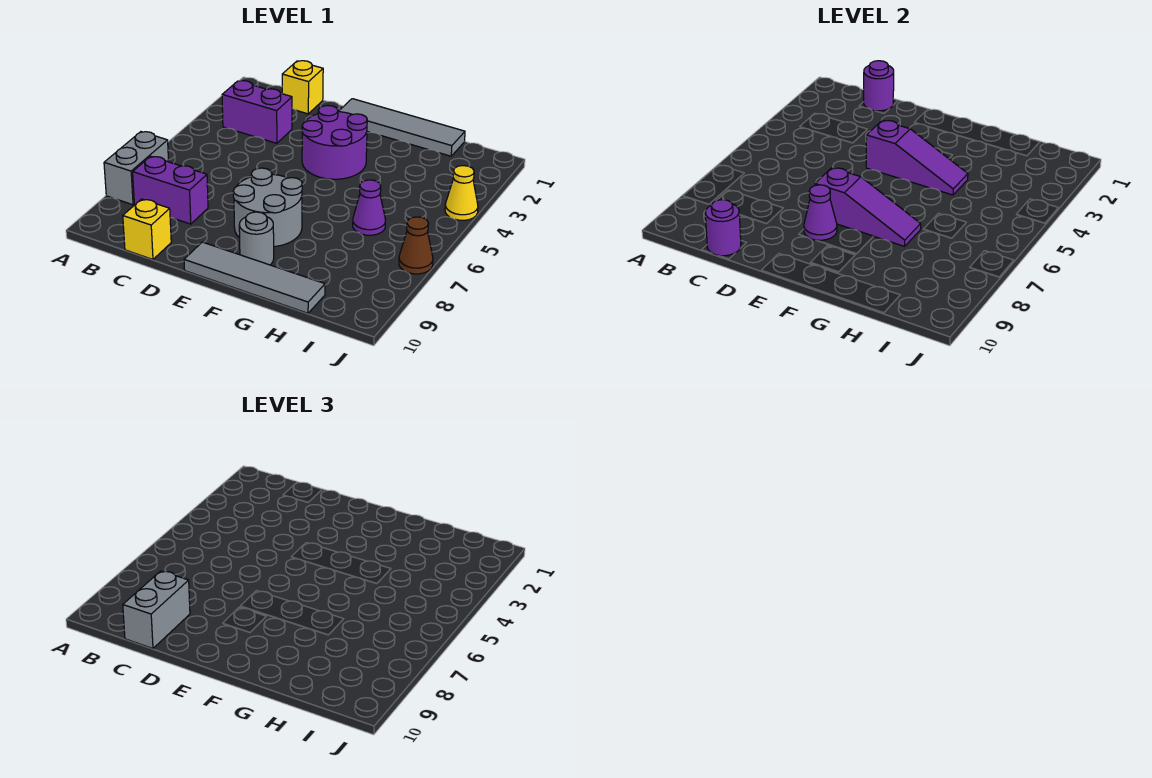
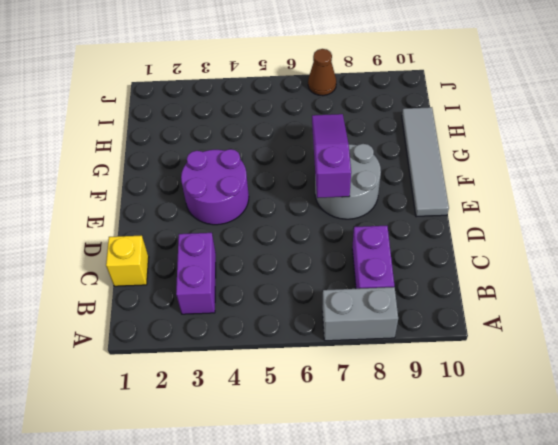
none -> yellow brick C10 level 1
none -> grey tile E1:H1 level 1
none -> grey round brick F9 level 1

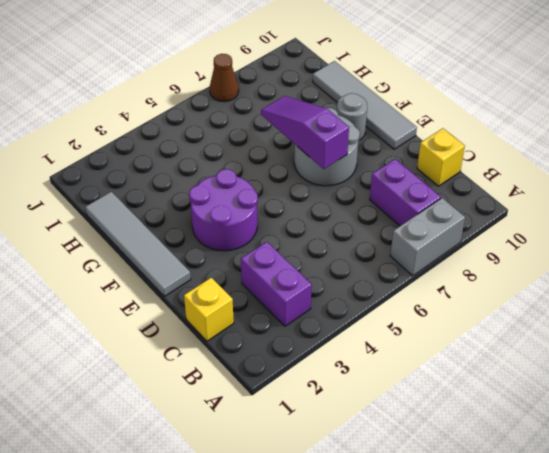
none -> purple cone H6 level 1
none -> yellow cone J4 level 1
none -> purple round brick C1 level 2

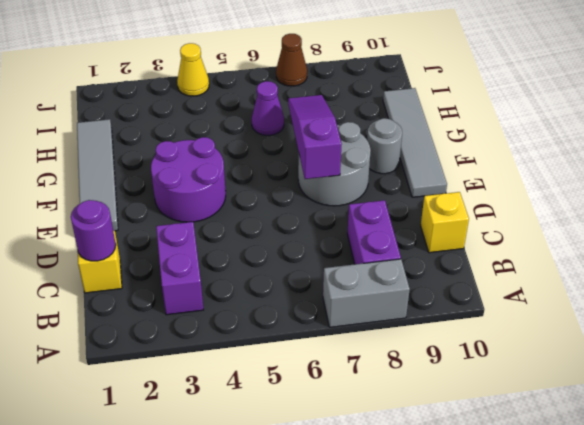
none -> purple round brick C10 level 2
none -> purple slope E4:G4 level 2 top E
none -> purple cone E8 level 2

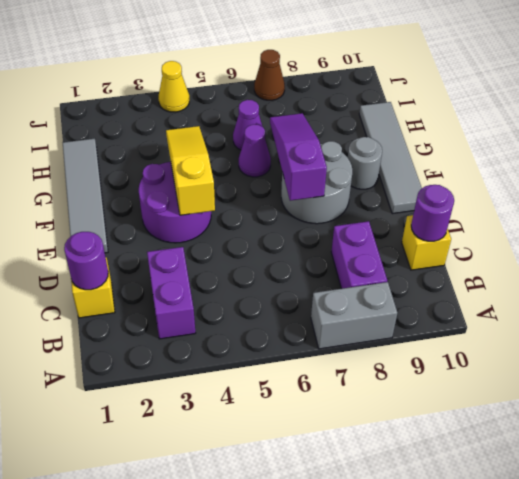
yellow slope E4:G4 level 2 top E -> purple slope E4:G4 level 2 top E
purple cone G6 level 1 -> purple cone E8 level 2
none -> grey brick C9:C10 level 3

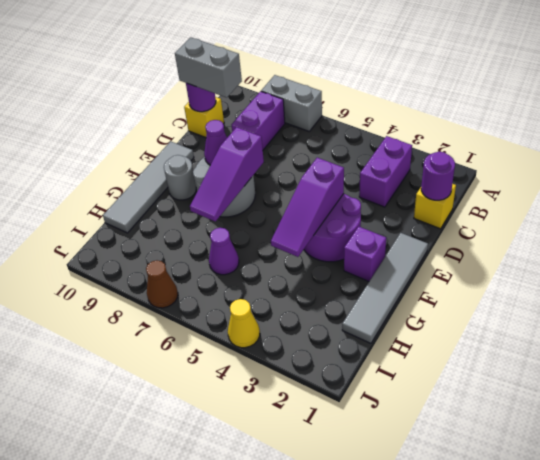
purple brick F2 level 1 -> none

